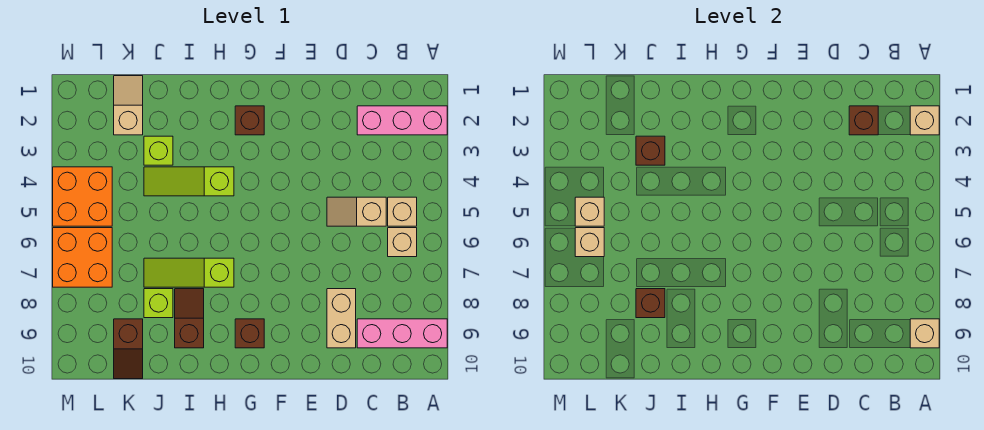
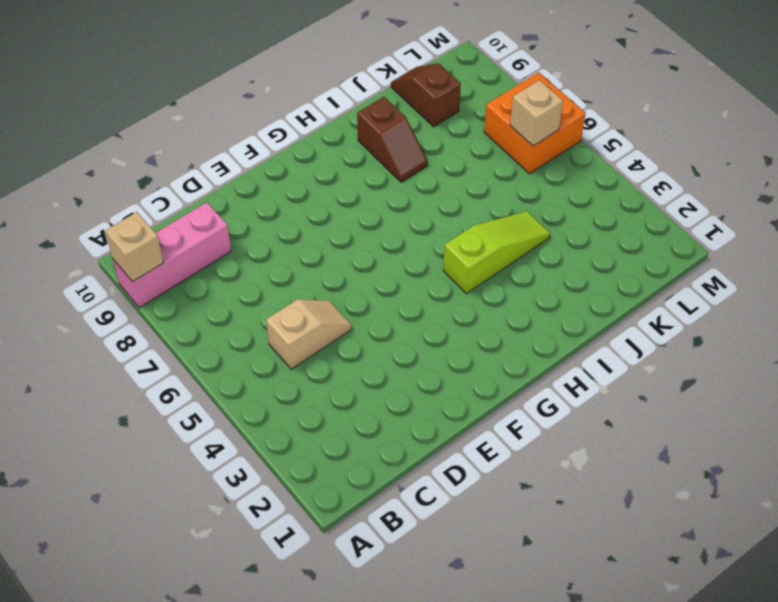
none -> pink brick A2:C2 level 1
none -> tan brick B5 level 1
none -> tan brick B6 level 1

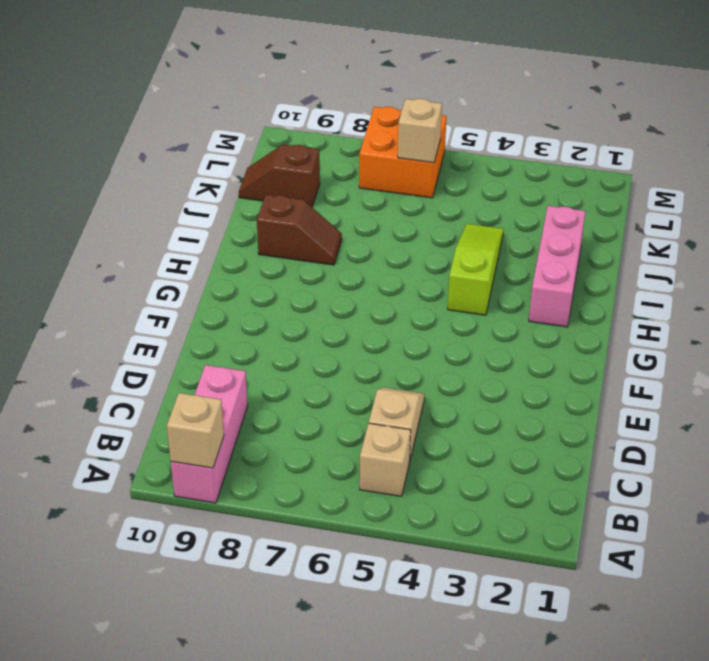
pink brick H2:J2 level 1 -> pink brick A2:C2 level 1
none -> tan brick B6 level 1
none -> tan brick D8:D9 level 1
none -> brown brick G2 level 1

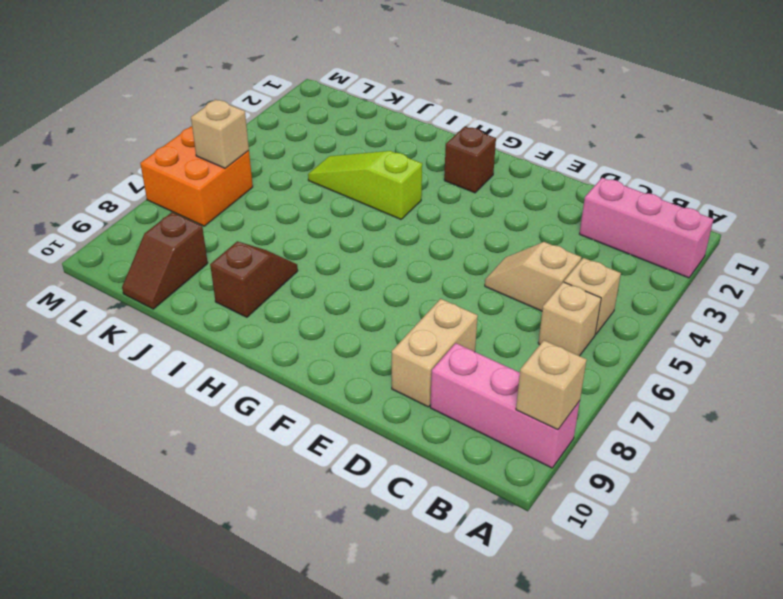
none -> brown brick G9 level 1
none -> lime slope H7:J7 level 1 top H
none -> lime brick J3 level 1

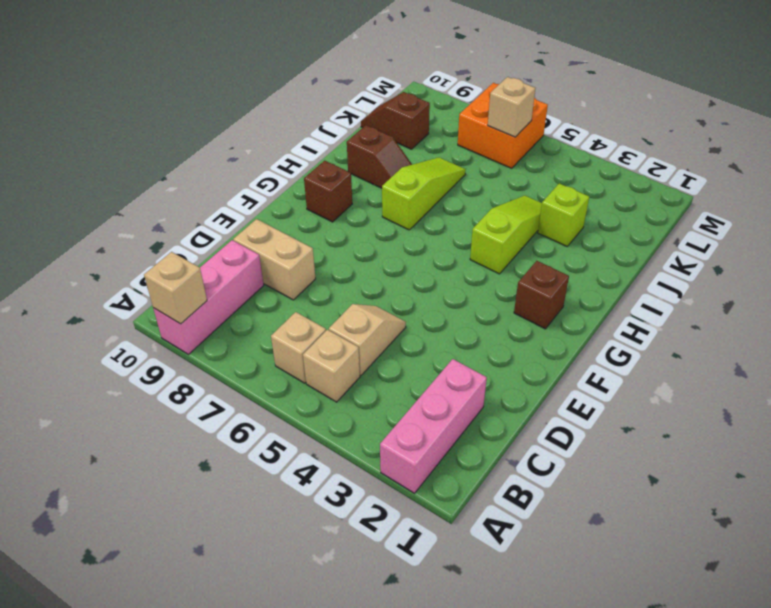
none -> lime brick J8 level 1
none -> tan slope K1:K2 level 1 top 2
none -> orange brick L4:M5 level 1

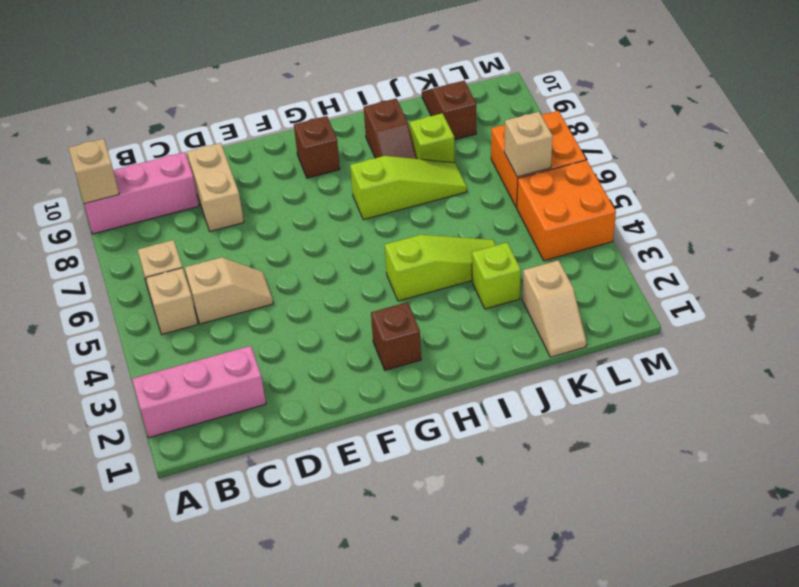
none -> tan brick A2 level 2
none -> brown brick C2 level 2
none -> brown brick J3 level 2

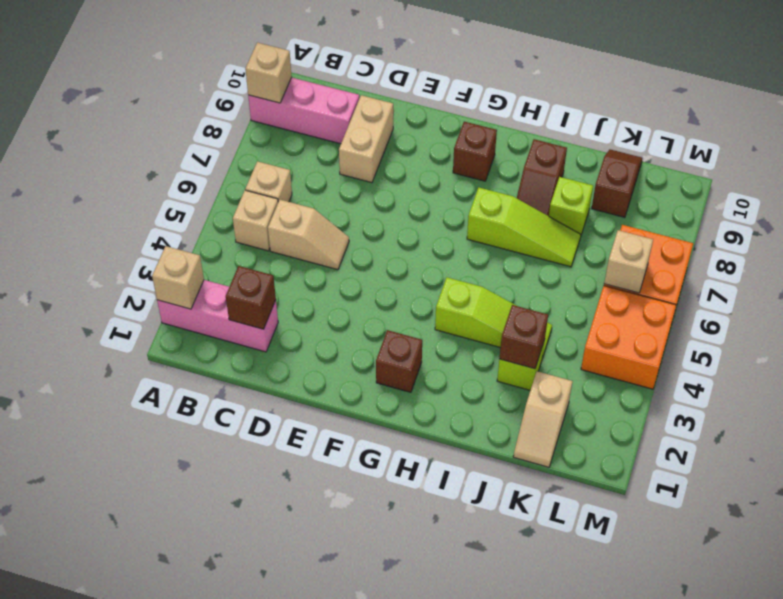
none -> brown brick J8 level 2
none -> tan brick L5 level 2

